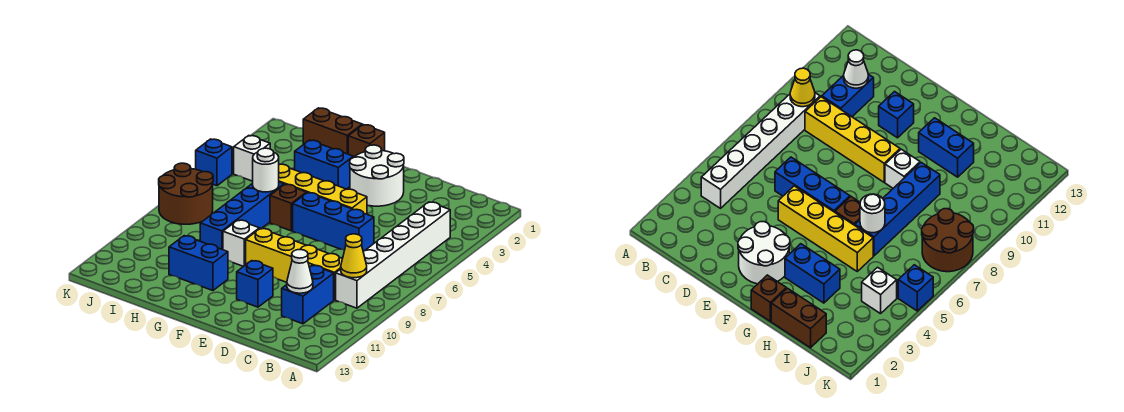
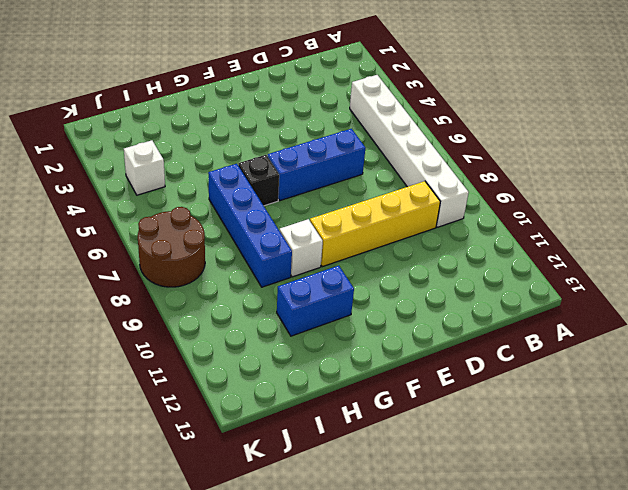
black brick G6 level 1 -> brown brick G6 level 1
none -> blue brick C10:C11 level 1
none -> white round brick E2:F3 level 1
none -> yellow brick E5:H5 level 1

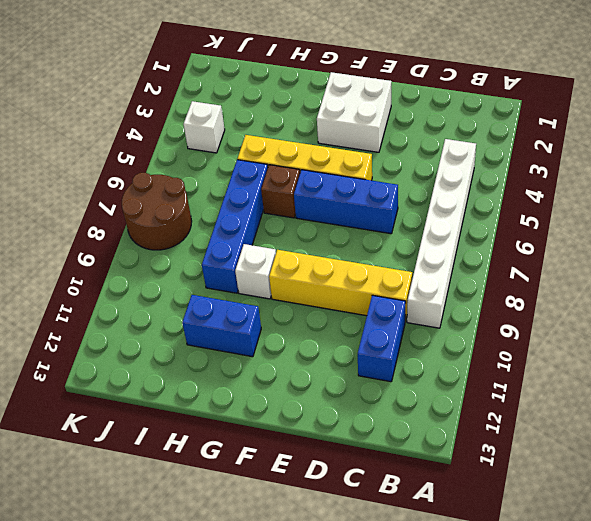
white brick E2:F3 level 1 -> white round brick E2:F3 level 1
none -> blue brick E11 level 1
none -> brown brick G1 level 1
none -> blue brick G3:H3 level 1

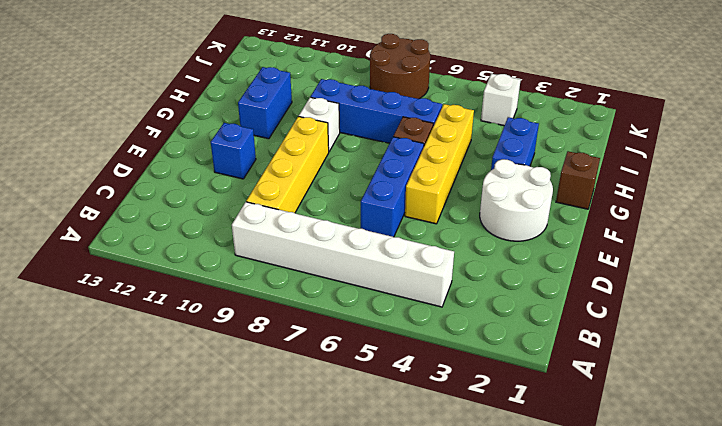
none -> blue brick C10:C11 level 1
none -> brown brick H1:I1 level 1
none -> blue brick K5 level 1

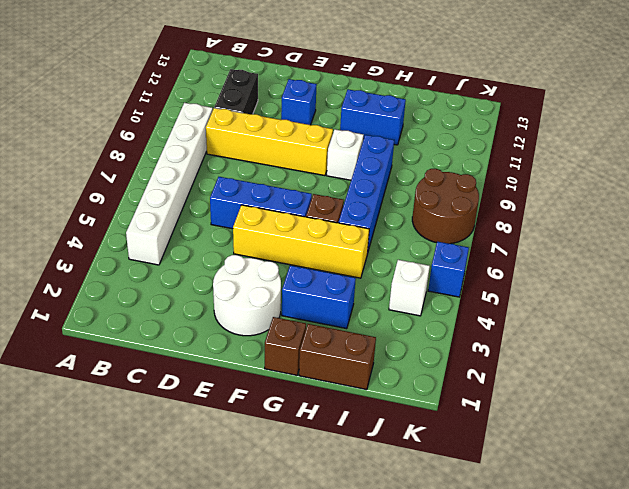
black brick C10:C11 level 1 -> blue brick C10:C11 level 1
none -> yellow cone B9 level 2
none -> white cone C11 level 2
none -> white round brick H6 level 2

